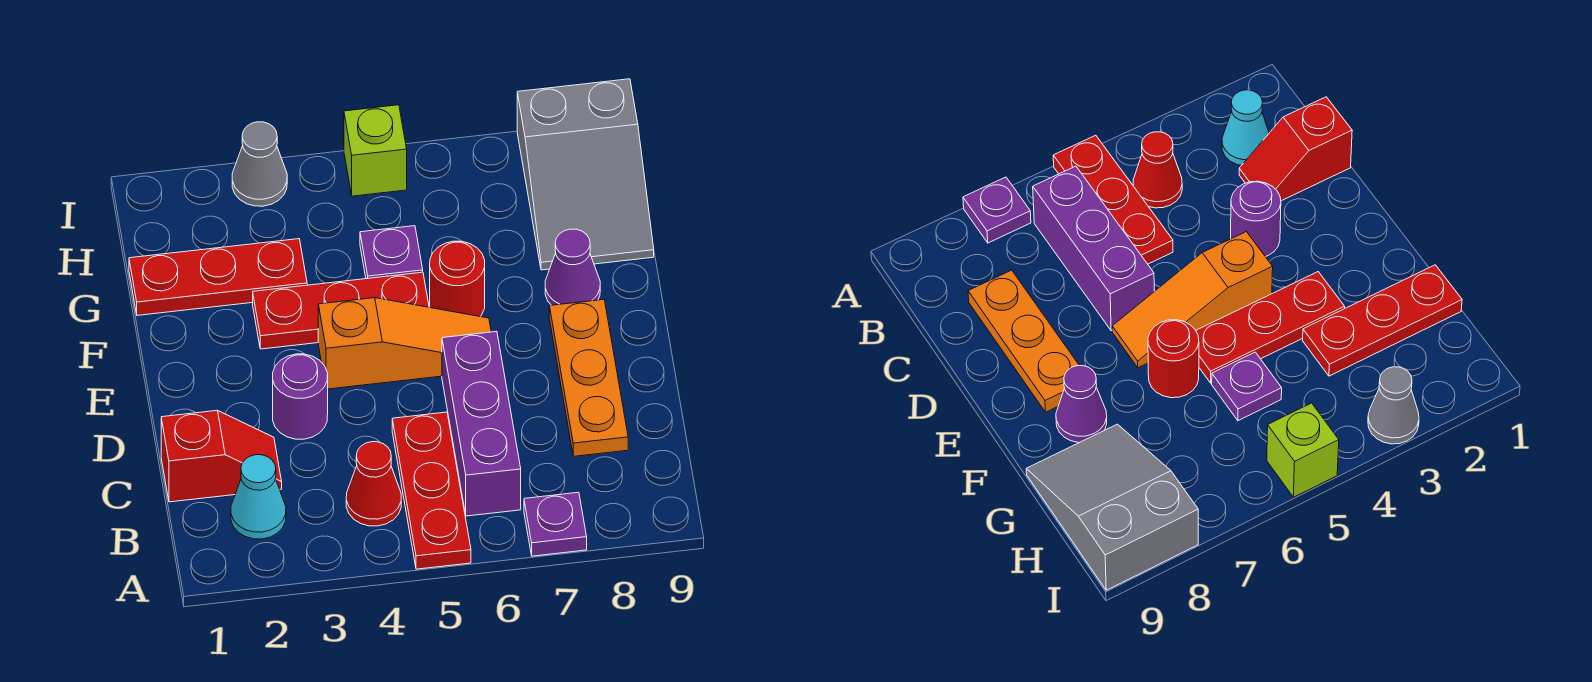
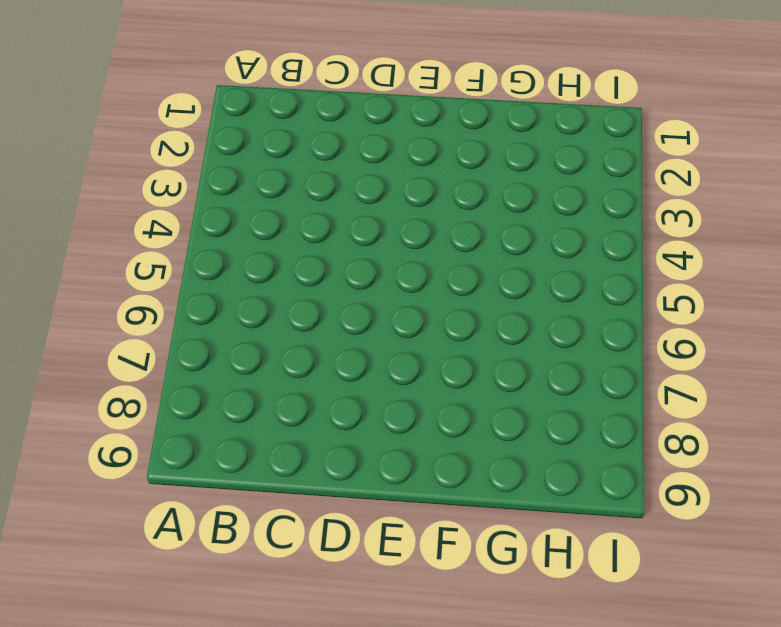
none -> red plate A5:C5 level 1
none -> purple plate A7 level 1
none -> cyan cone B2 level 1

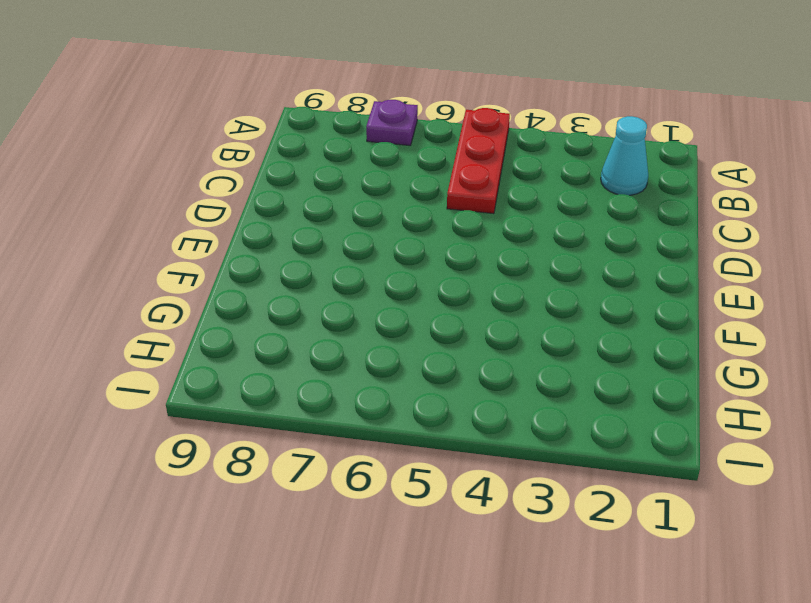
none -> red cone B4 level 1
none -> purple brick B6:D6 level 1
none -> red slope C1:C2 level 1 top 1

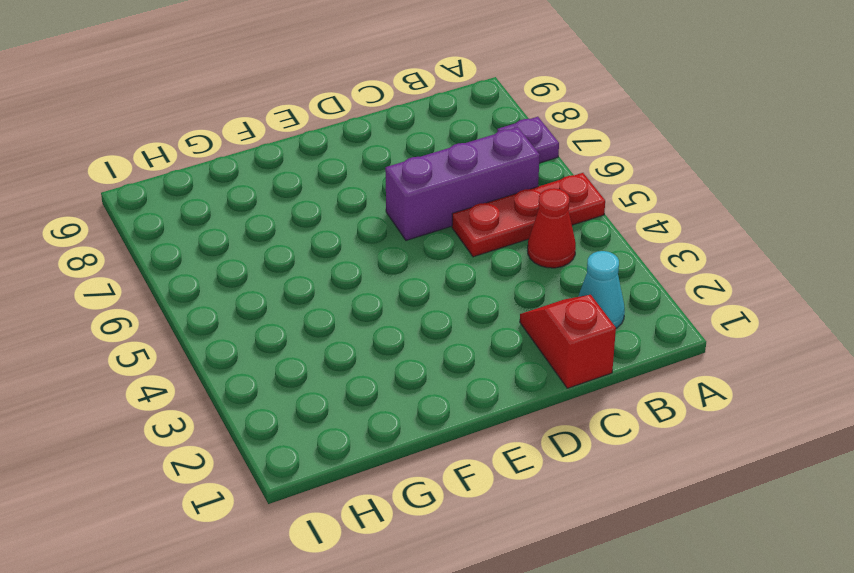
none -> orange plate C8:E8 level 1
none -> purple round brick D3 level 1
none -> orange slope E4:E6 level 1 top 4

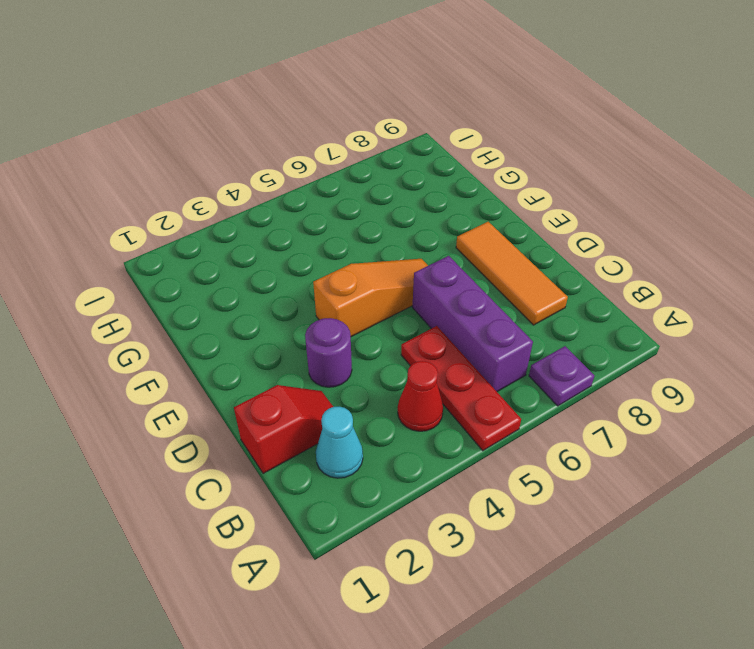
orange tile C8:E8 level 1 -> orange plate C8:E8 level 1
none -> red plate F3:F5 level 1
none -> red round brick F6 level 1
none -> purple cone F8 level 1

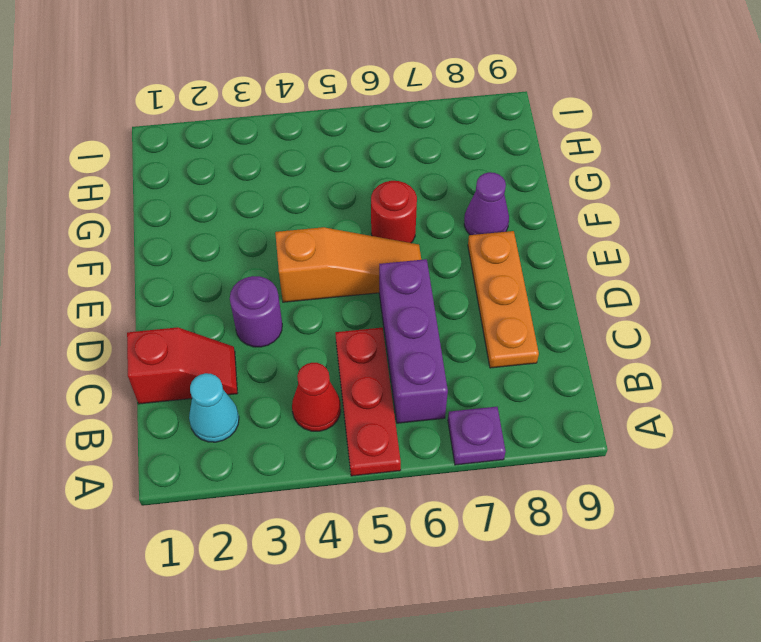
none -> red plate F3:F5 level 1
none -> red plate G1:G3 level 1
none -> purple plate G5 level 1

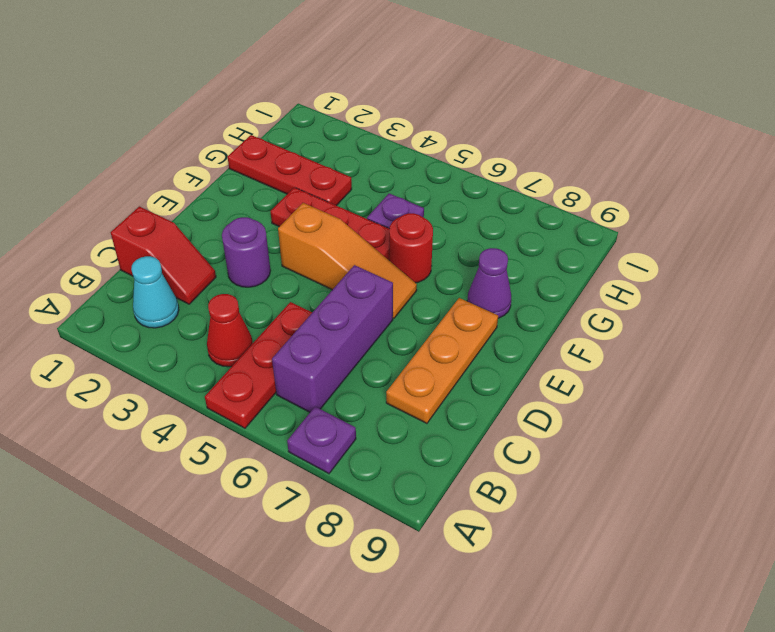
none -> grey slope G8:I9 level 1 top I
none -> grey cone I3 level 1
none -> lime brick I5 level 1

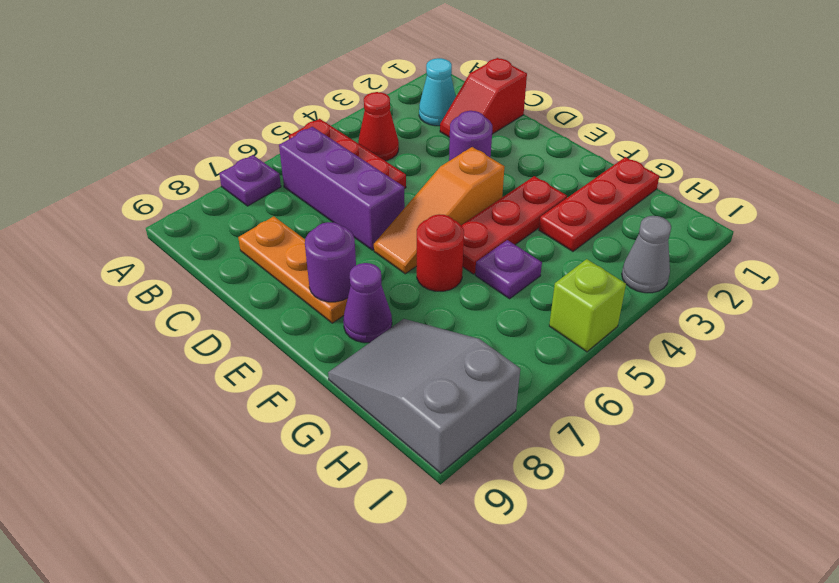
purple round brick E8 level 2 -> none

